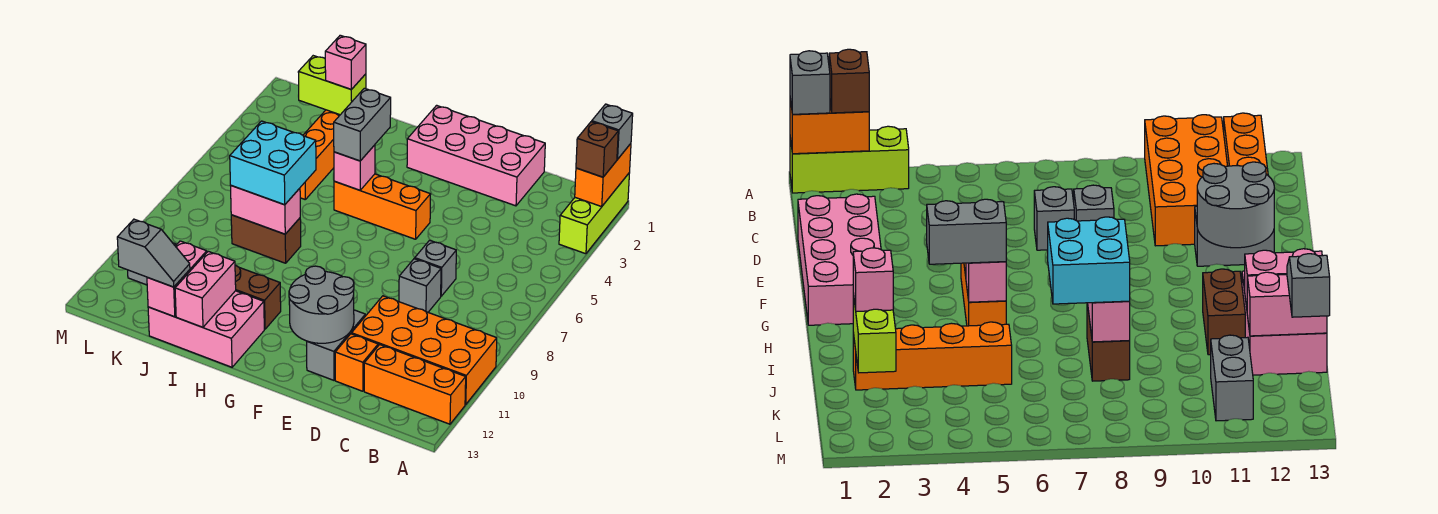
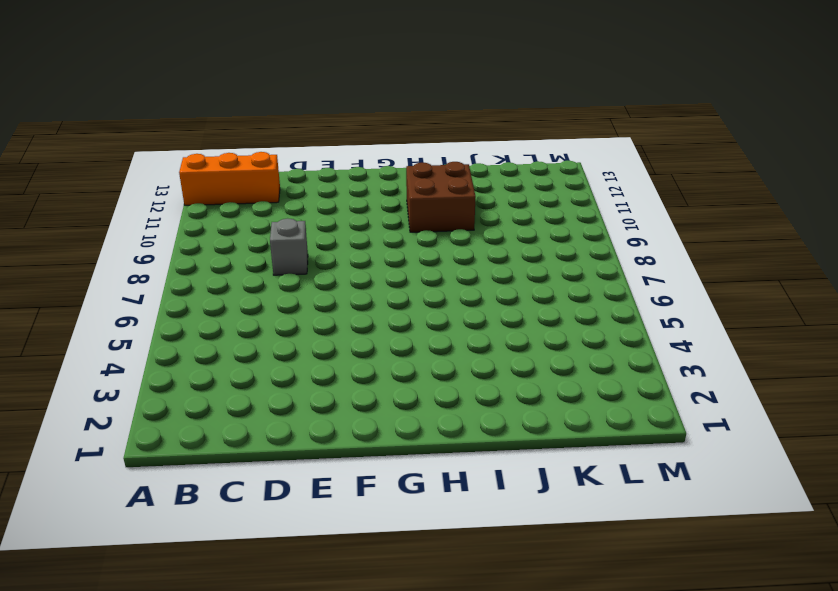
brown brick H10:I11 level 1 -> brown brick H11:I11 level 1
none -> lime brick A1:A3 level 1
none -> orange brick A10:D11 level 1
none -> pink brick D1:G2 level 1

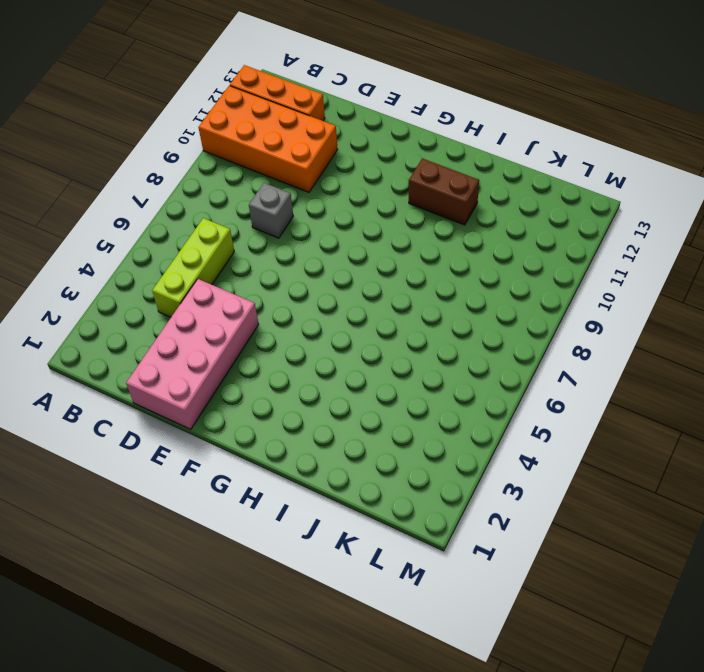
lime brick C4:C6 level 1 -> lime brick A1:A3 level 1
pink brick D1:E4 level 1 -> pink brick D1:G2 level 1
none -> grey brick D7 level 1
none -> orange brick D12 level 1
none -> grey brick E11:E12 level 1

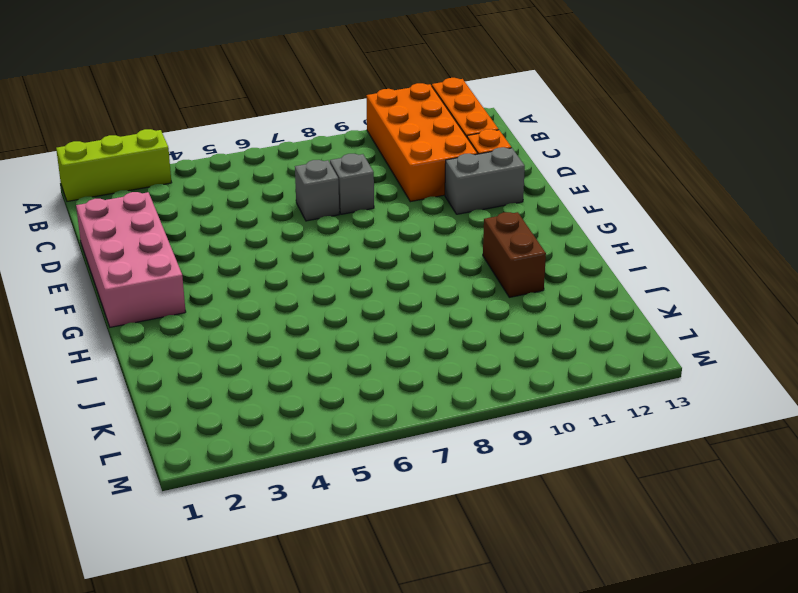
none -> orange brick F5:H5 level 1
none -> pink brick H12:J13 level 1
none -> brown brick I8:J8 level 1

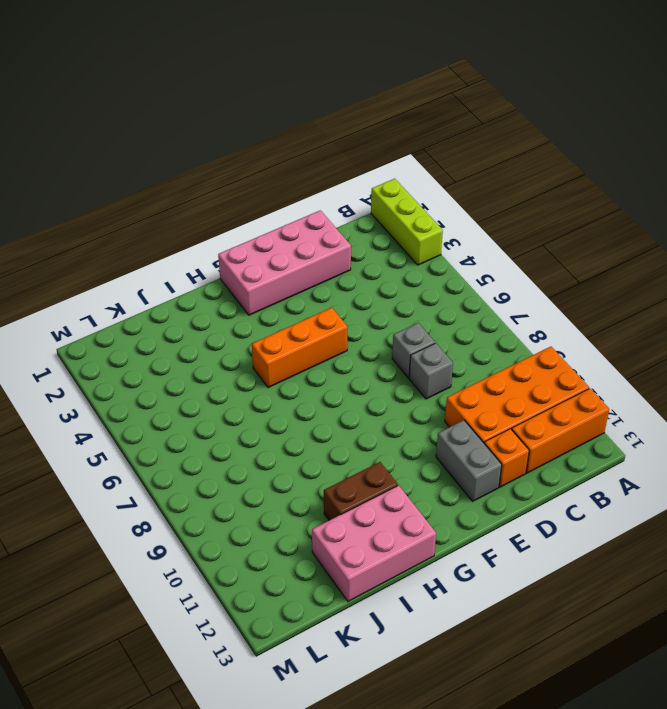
none -> brown brick I8:J8 level 1
none -> orange brick J2:J5 level 1
none -> grey brick K11:L11 level 1

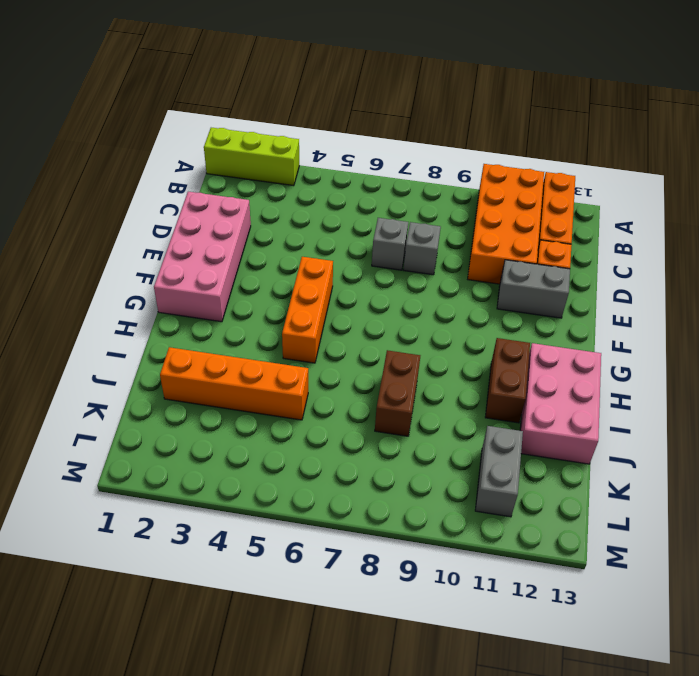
none -> orange brick A1:A2 level 2
none -> grey round brick E11:F12 level 2
none -> pink brick H5 level 2

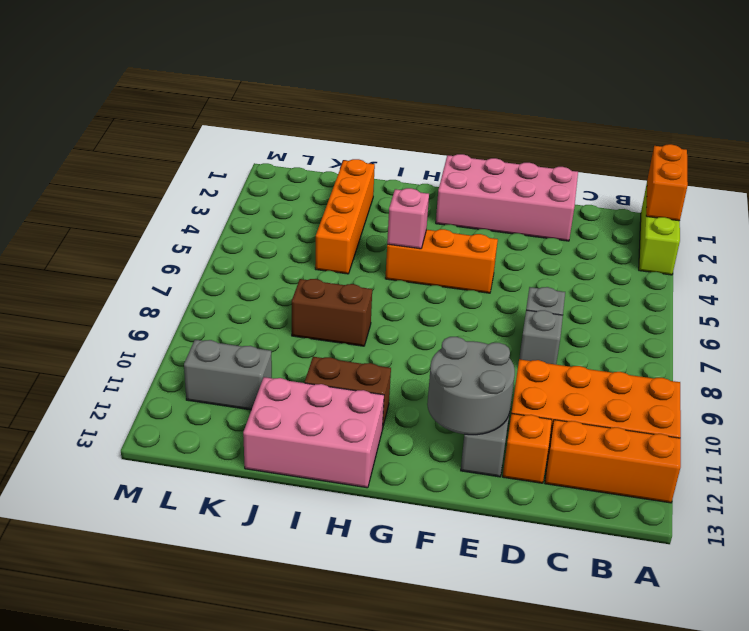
none -> pink brick I8:J8 level 2
none -> pink brick I12:I13 level 2
none -> lime brick J2:K2 level 2

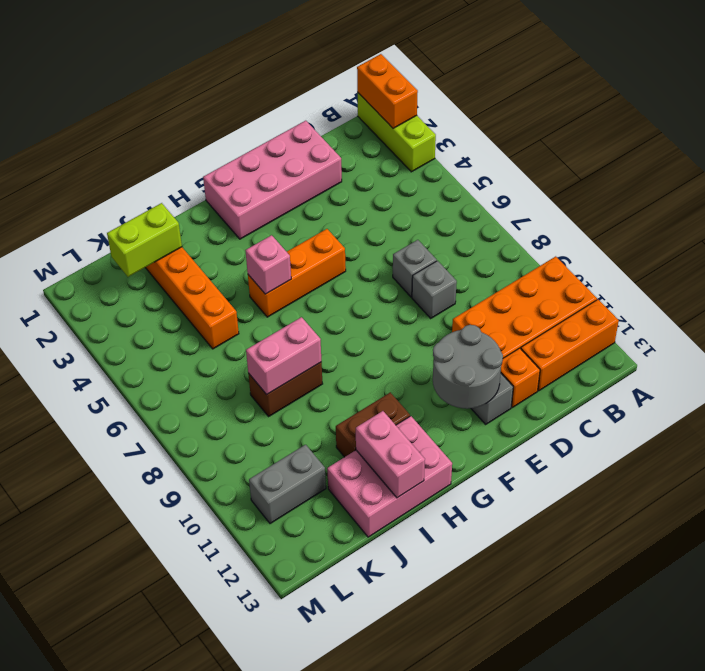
none -> pink brick J12:J13 level 2
none -> grey brick A1 level 3
none -> brown brick A2 level 3

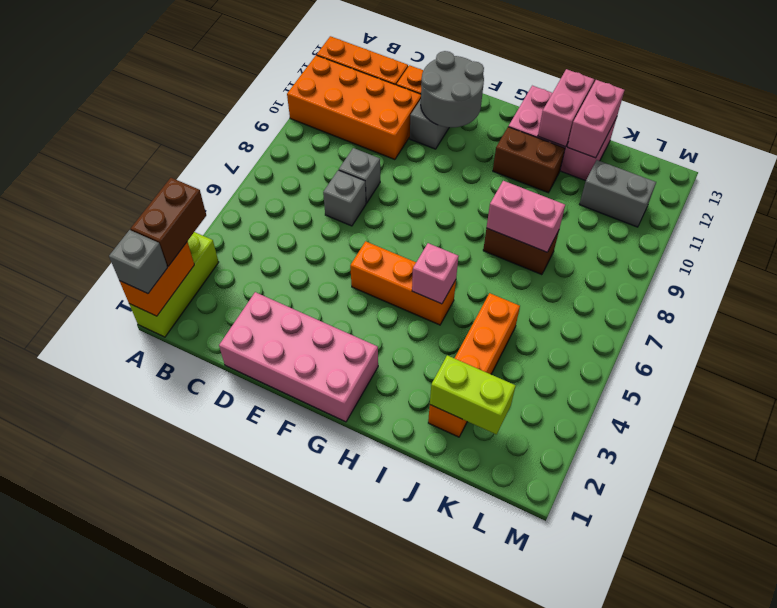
brown brick A2:A3 level 3 -> brown brick A2 level 3
none -> grey brick H4:H5 level 3
none -> cyan brick I7:J8 level 3
none -> pink brick J2 level 3

